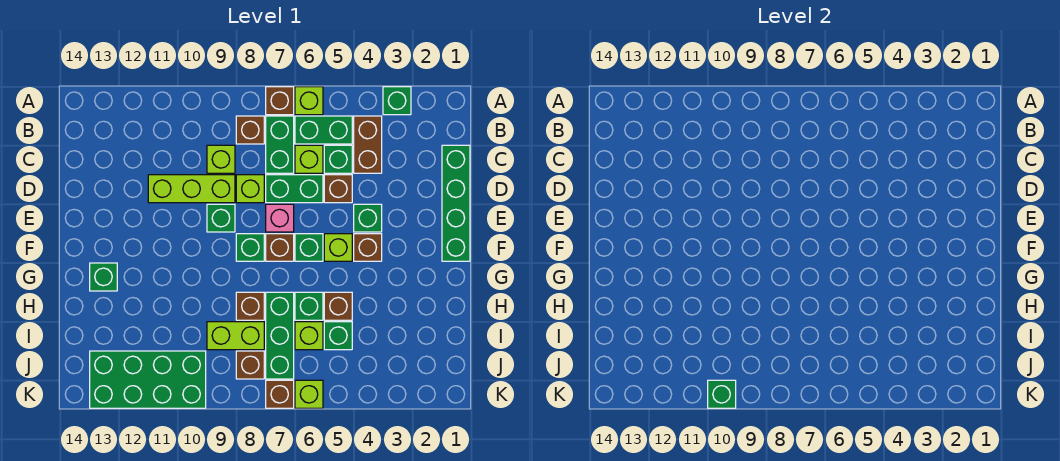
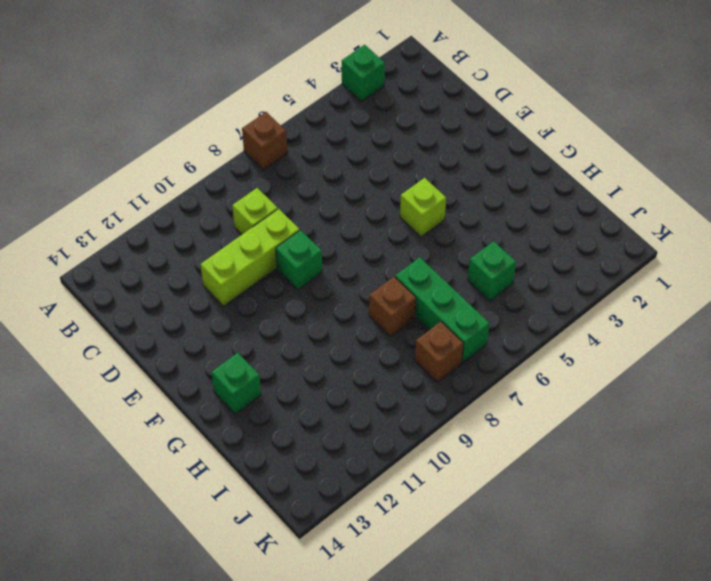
none -> lime brick A6 level 1
none -> brown brick B4:C4 level 1
none -> green brick B5:B6 level 1
none -> green brick B7:C7 level 1

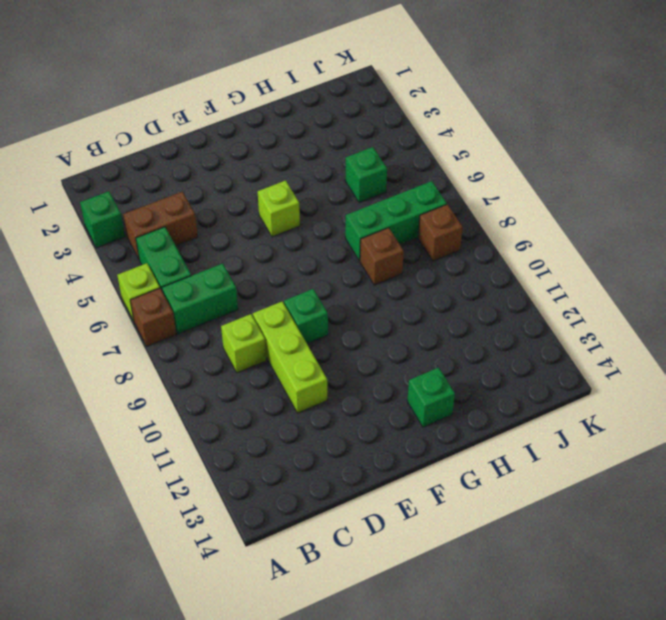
none -> brown brick B8 level 1
none -> green brick C1:F1 level 1
none -> green brick C5 level 1
none -> lime brick C6 level 1

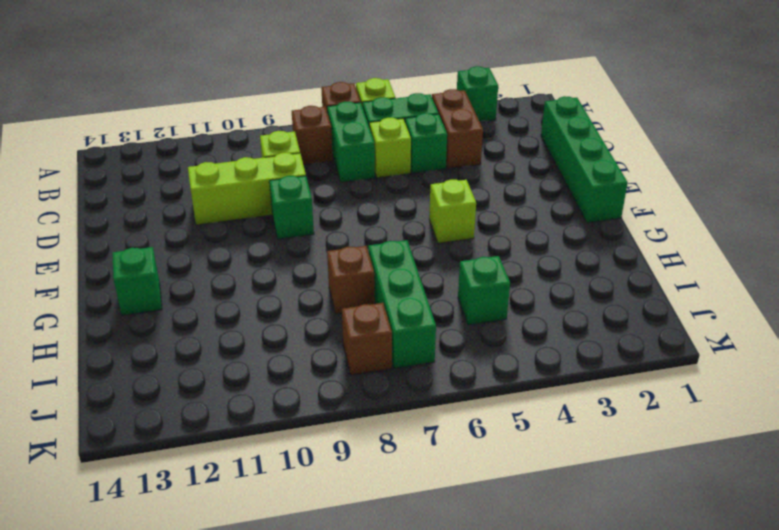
none -> brown brick D5 level 1
none -> green brick D6:D7 level 1
none -> lime brick D8 level 1
none -> green brick E4 level 1

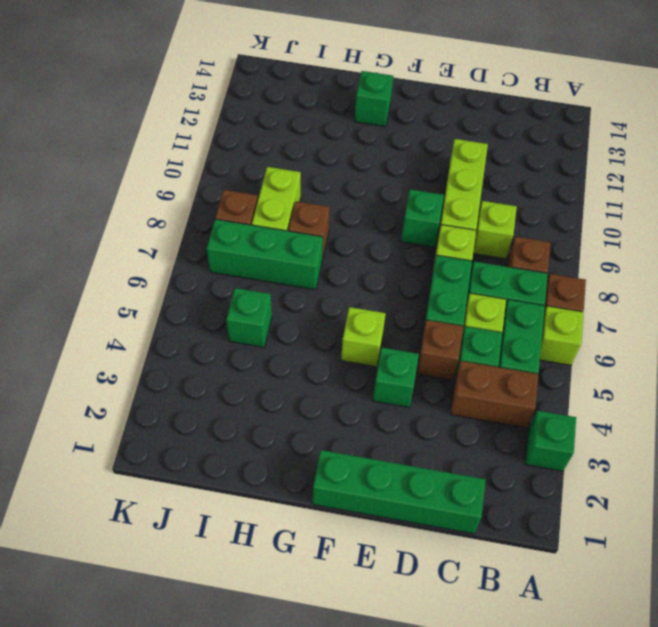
none -> pink brick E7 level 1
none -> brown brick F4 level 1
none -> green brick F6 level 1
none -> brown brick F7 level 1

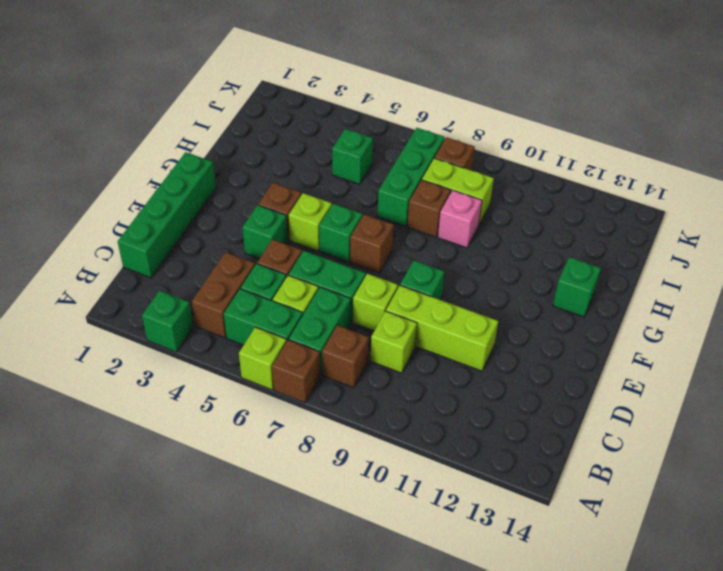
pink brick H9 level 1 -> pink brick E7 level 1
none -> green brick F8 level 1
none -> brown brick H5 level 1
none -> green brick H6 level 1
none -> lime brick I6 level 1

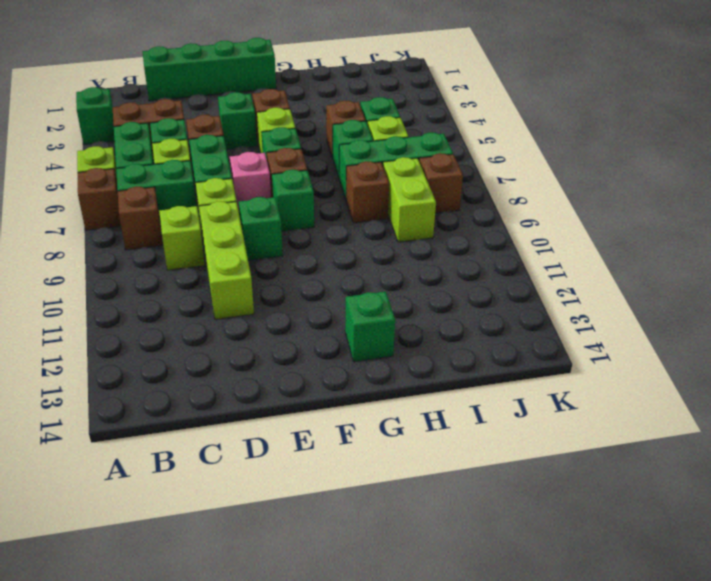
none -> green brick J10:K13 level 1
none -> lime brick K6 level 1
none -> brown brick K7 level 1
none -> green brick K10 level 2

